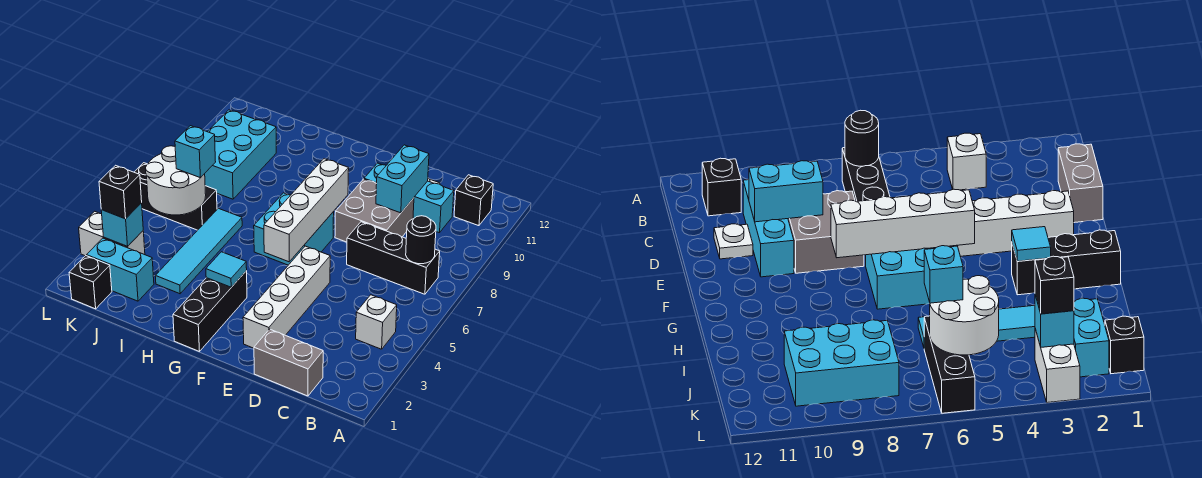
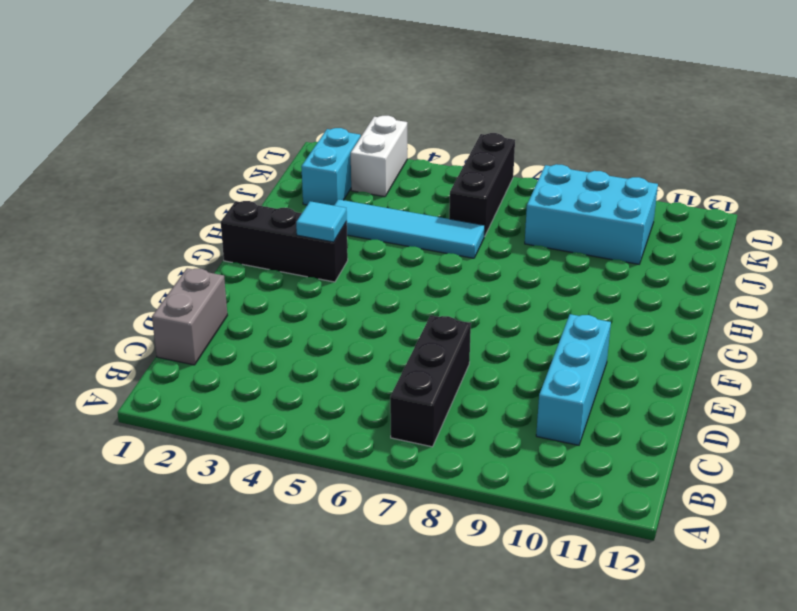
none -> white brick B4 level 1
none -> black brick B11 level 1
none -> grey brick D8:E9 level 1

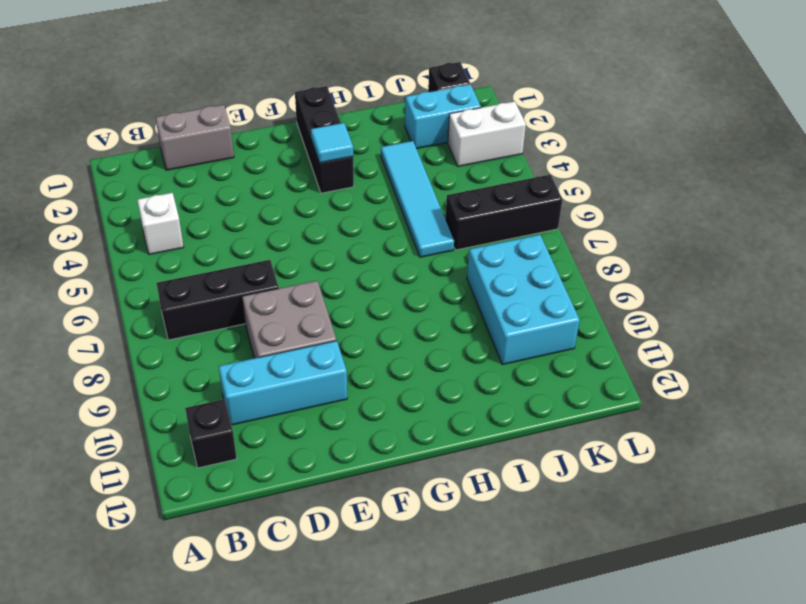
none -> white plate D11 level 1
none -> white brick E2:E5 level 1
none -> cyan brick F6:G7 level 1

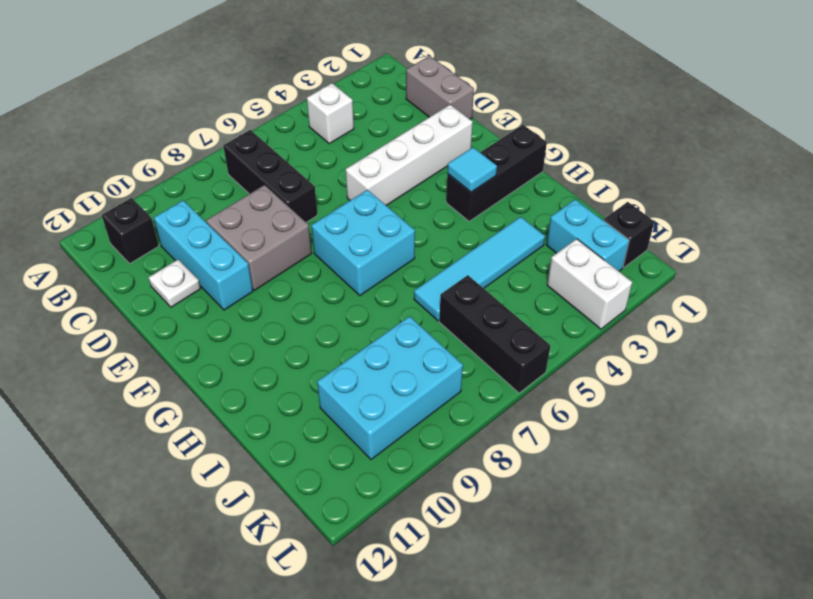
none -> black round brick B7 level 2
none -> cyan brick D9:D10 level 2
none -> white brick F5:F8 level 2

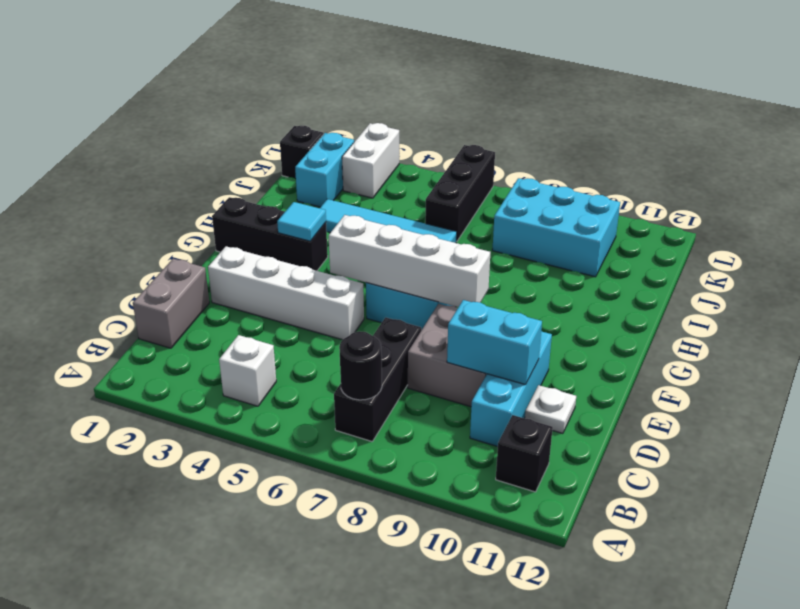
none -> white round brick J5:K6 level 2
none -> cyan brick K3 level 2
none -> cyan brick J6 level 3

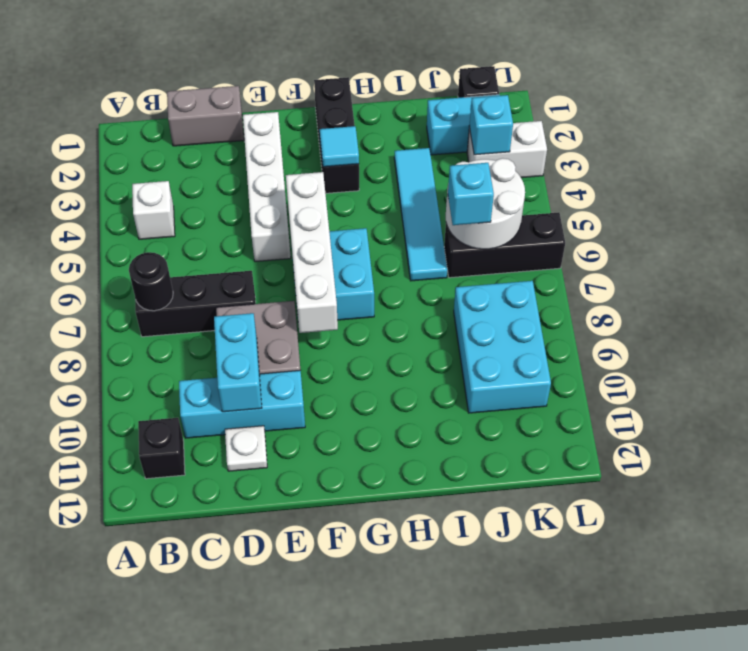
none -> black brick K3 level 3

